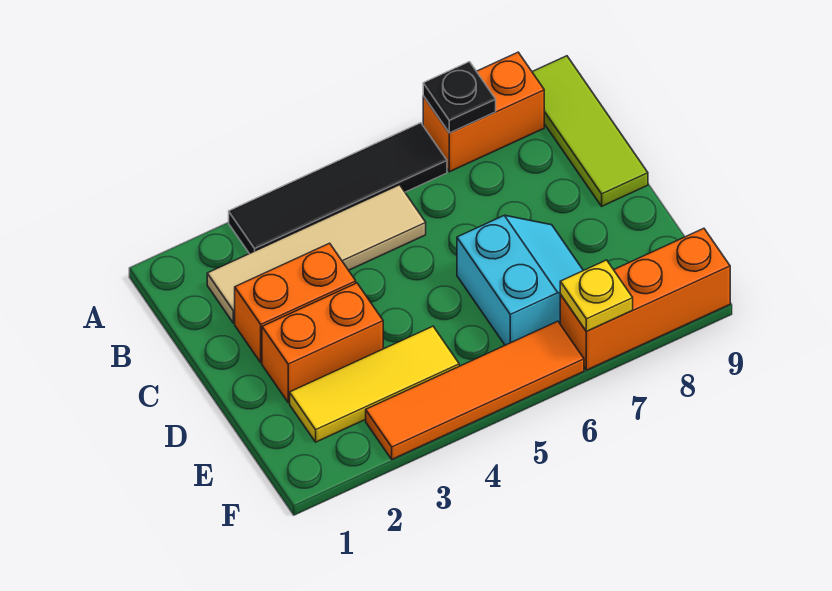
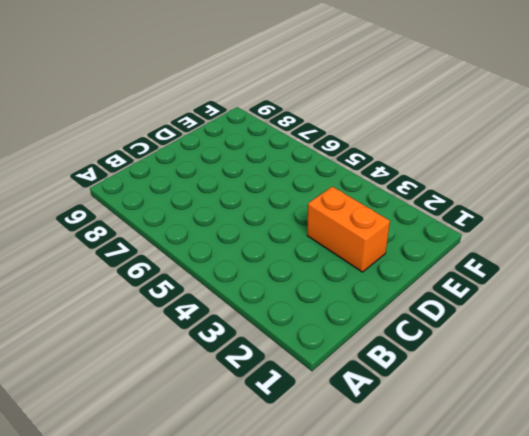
none -> black tile A3:A6 level 1
none -> orange brick A7:A8 level 1
none -> lime tile A9:C9 level 1

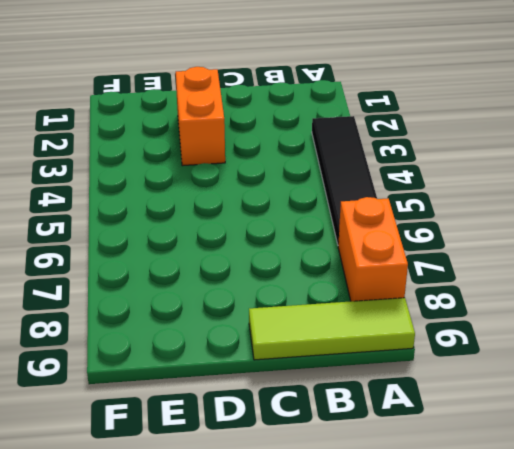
none -> tan tile B2:B5 level 1
none -> orange brick C2:C3 level 1
none -> cyan slope D6:E7 level 1 top 6

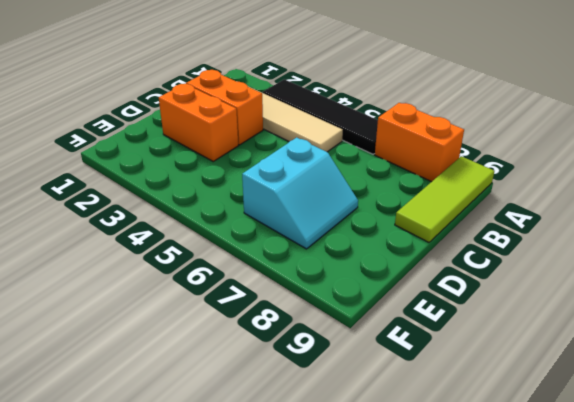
none -> yellow tile E2:E4 level 1
none -> orange tile F3:F6 level 1
none -> orange brick F7:F9 level 1

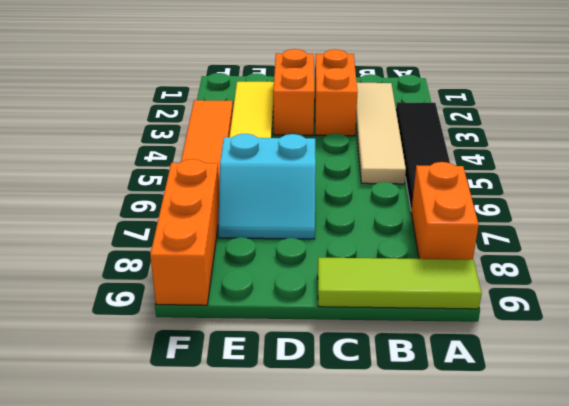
none -> black plate A7 level 2
none -> yellow plate F7 level 2

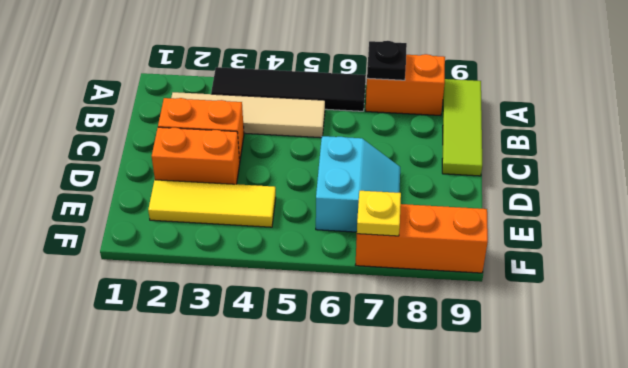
none -> orange tile F3:F6 level 1

